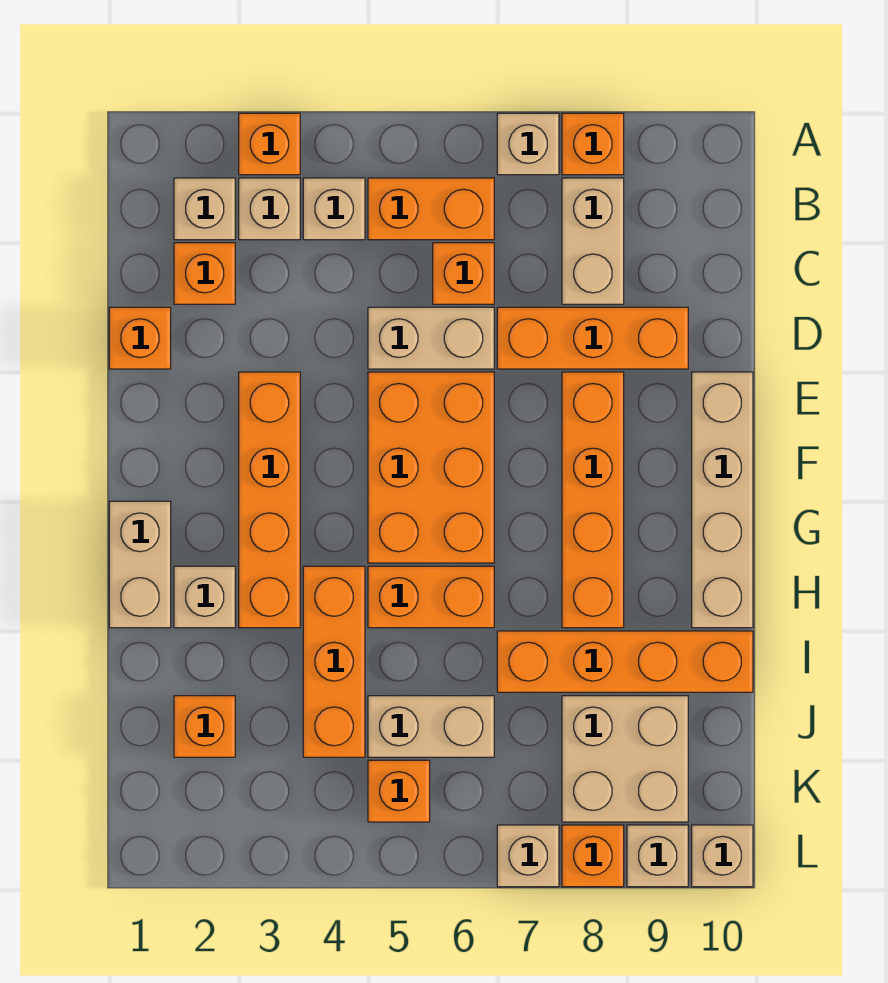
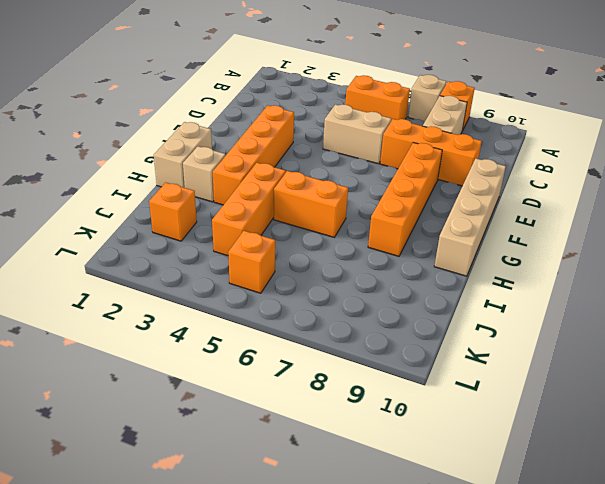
none -> orange brick A3 level 1
none -> tan brick B2 level 1
none -> tan brick B3 level 1
none -> tan brick B4 level 1

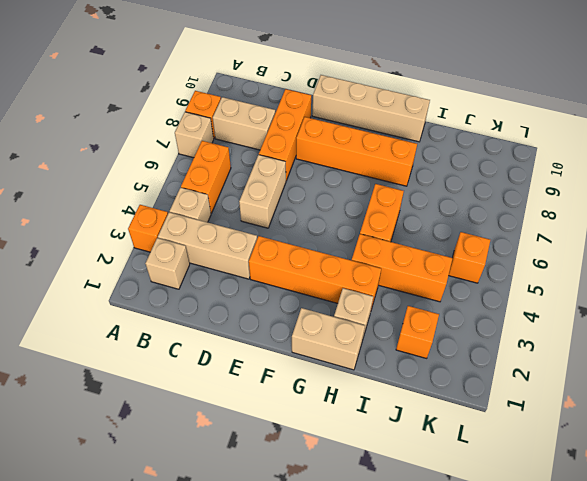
tan brick B3:D3 level 1 -> tan brick B3 level 1
none -> orange brick C2 level 1
none -> orange brick C6 level 1
none -> orange brick D1 level 1
none -> orange brick E5:G6 level 1

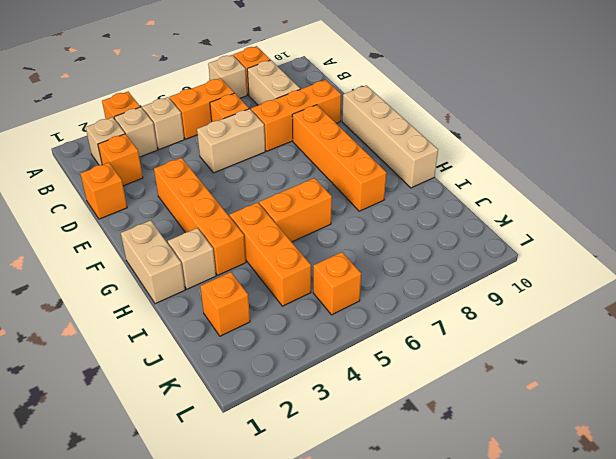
none -> orange brick E5:G6 level 1
none -> orange brick I7:I10 level 1
none -> tan brick J5:J6 level 1
none -> tan brick J8:K9 level 1

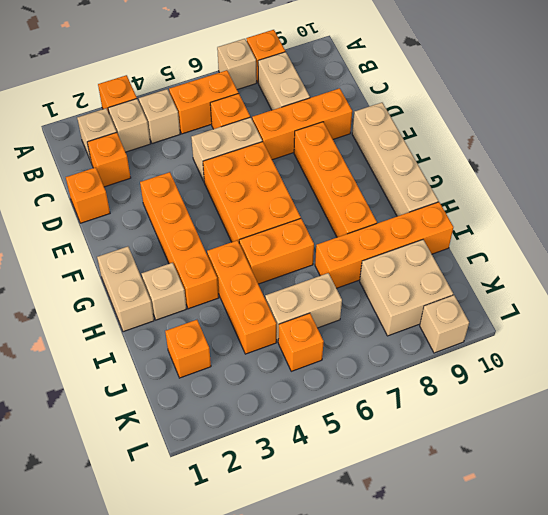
none -> tan brick L7 level 1
none -> orange brick L8 level 1
none -> tan brick L10 level 1

